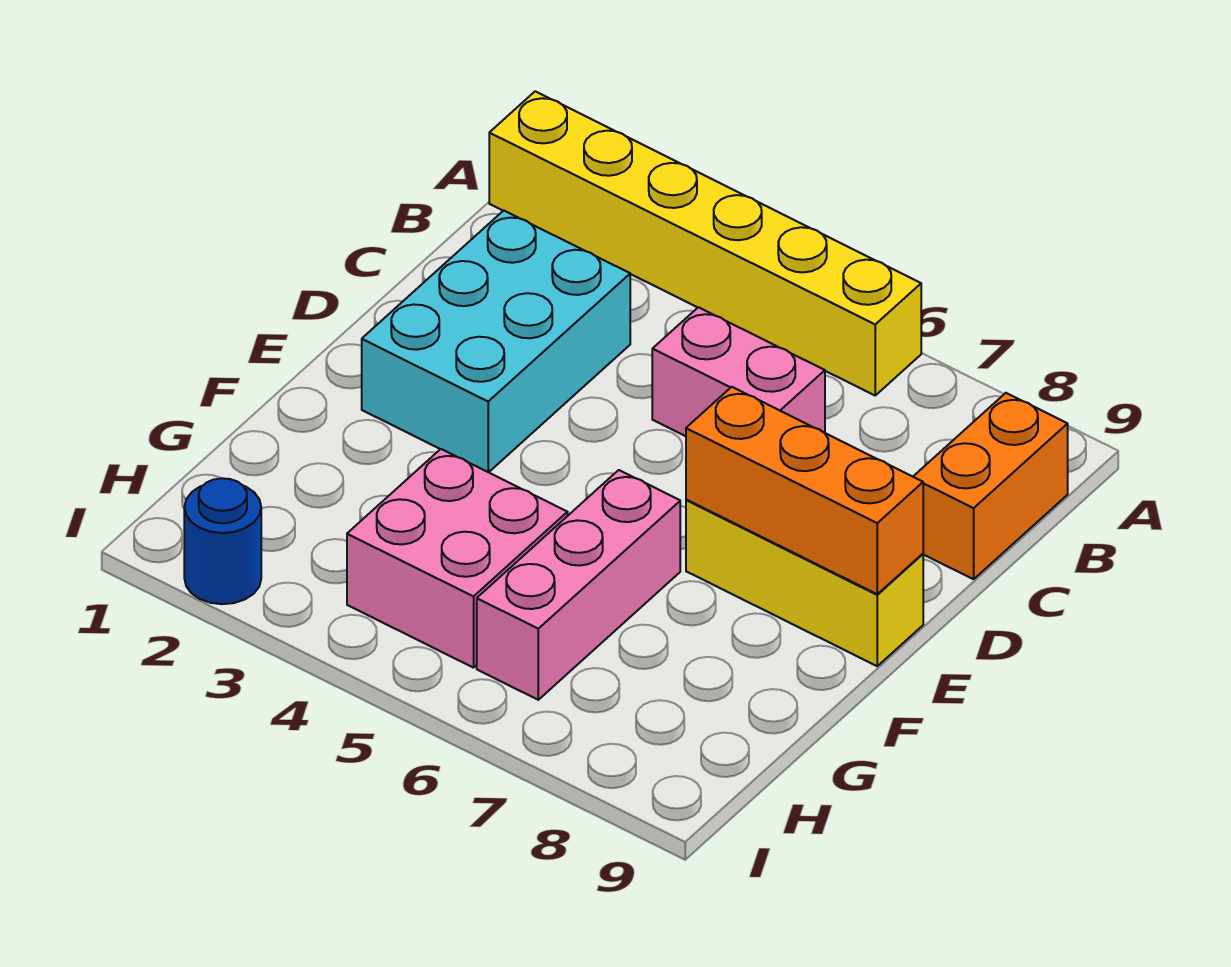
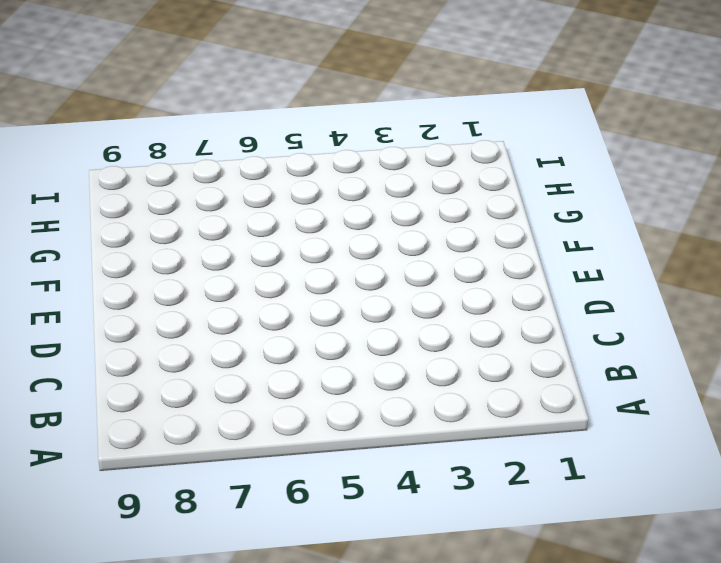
none -> yellow brick A1:A6 level 1
none -> orange brick B9:C9 level 1

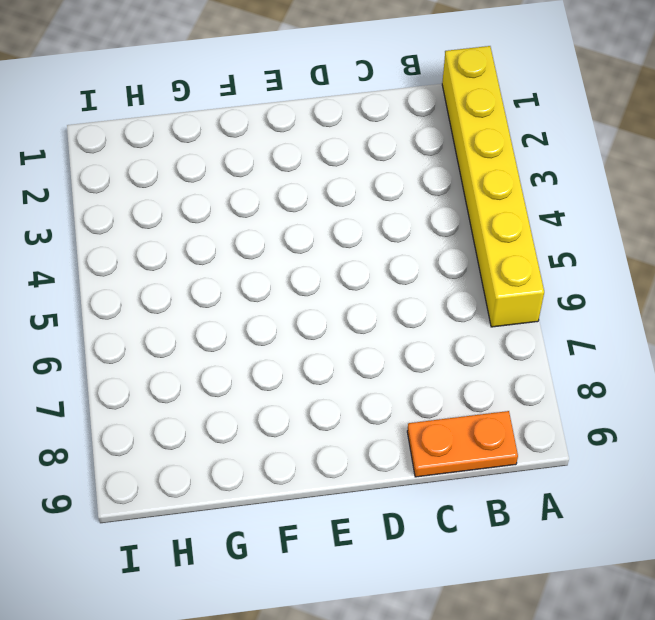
orange plate B9:C9 level 1 -> orange brick B9:C9 level 1
none -> cyan brick C2:E3 level 1
none -> pink brick C5:C6 level 1

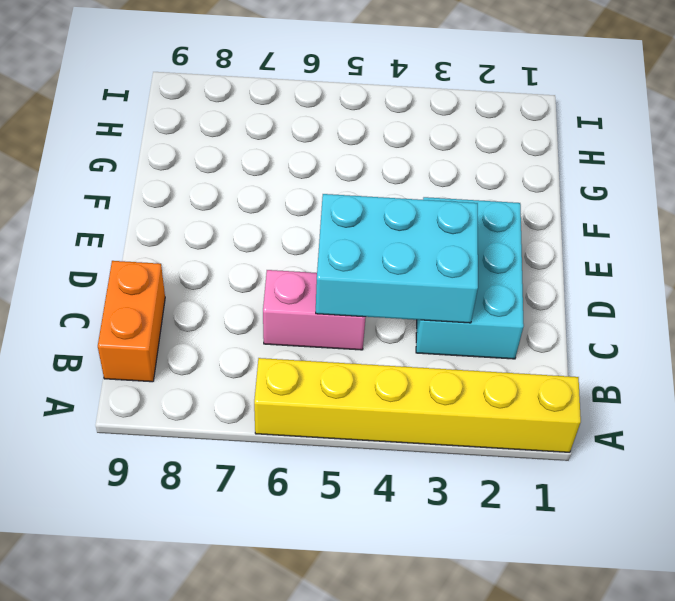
cyan brick C3:D5 level 2 -> none
none -> yellow brick E7:E9 level 1
none -> pink brick F6:H6 level 1

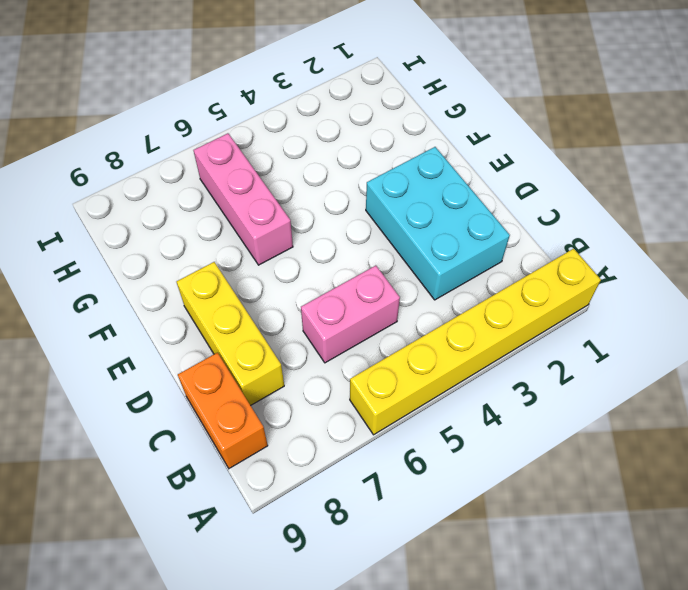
yellow brick C8:E8 level 1 -> yellow brick E7:E9 level 1
none -> pink brick G4:H5 level 1
none -> blue round brick I2 level 1

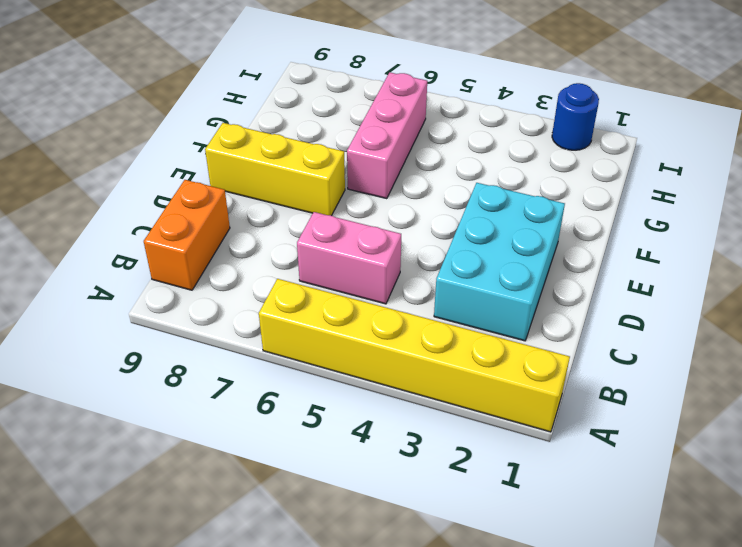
none -> pink brick G4:H5 level 1
none -> orange brick E7:E9 level 2

